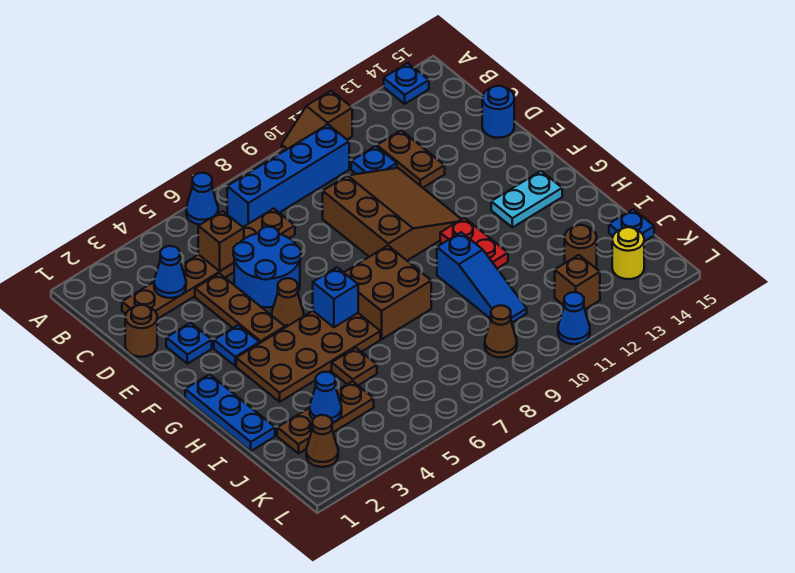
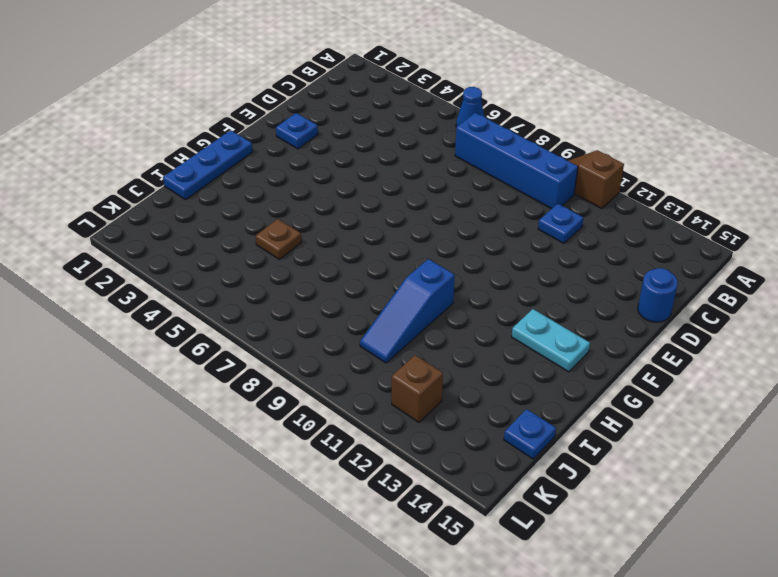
none -> blue plate A14 level 1
none -> brown plate C2:C7 level 1
none -> brown plate C12:D12 level 1
none -> brown round brick D1 level 1

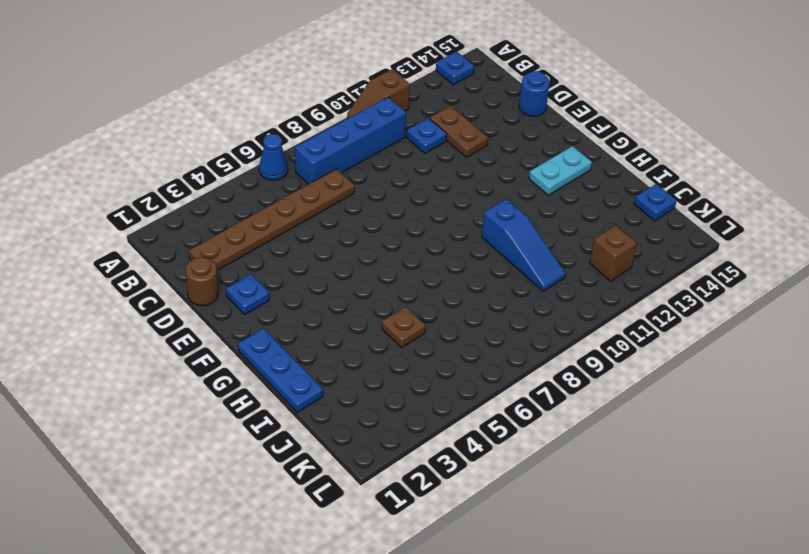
none -> brown plate D4:F4 level 1
none -> blue round brick D5:E6 level 1
none -> brown slope D9:F11 level 1 top 9
none -> blue plate F3 level 1

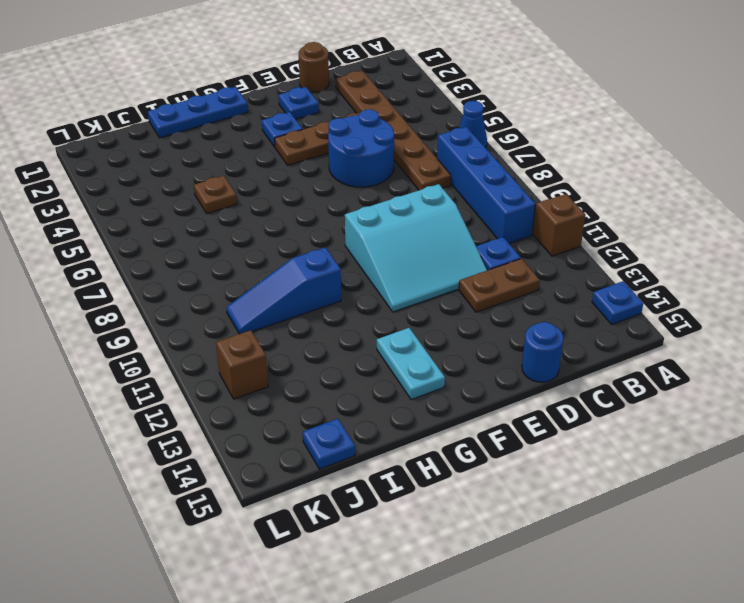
cyan slope D9:F11 level 1 top 9 -> brown slope D9:F11 level 1 top 9
none -> brown cone F5 level 1
none -> brown plate G3:H6 level 1
none -> brown brick G7:H8 level 1
none -> red plate G11:H11 level 1

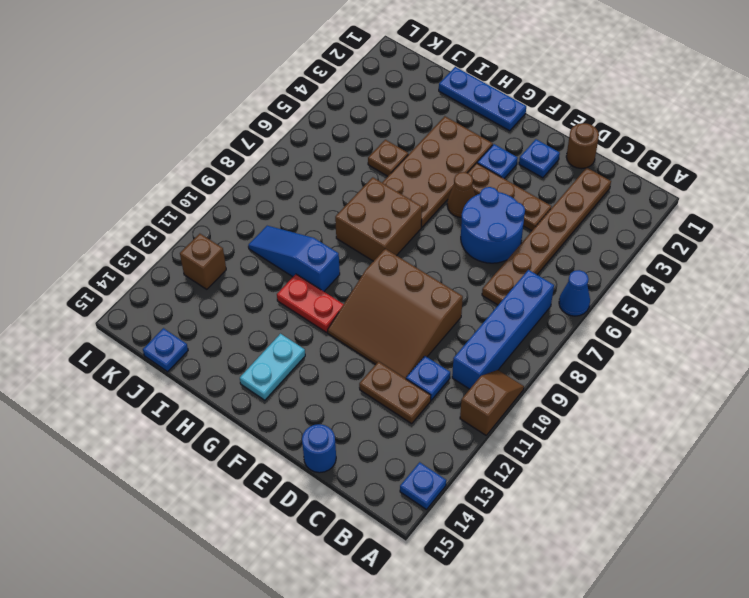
none -> brown plate J2:J4 level 1
none -> brown round brick J13 level 1
none -> brown cone K2 level 1
none -> brown cone K9 level 1

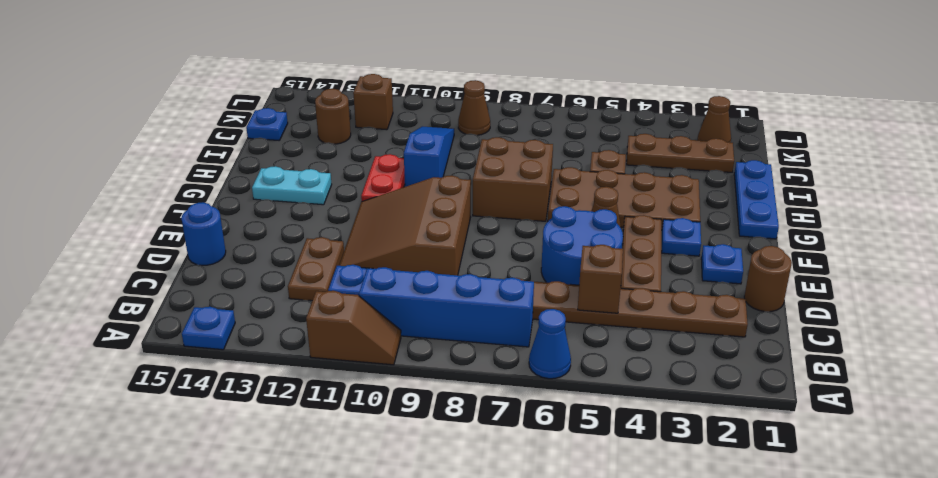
none -> yellow round brick K14 level 1
none -> blue cone L11 level 1
none -> blue cone C3 level 2
none -> blue brick G6 level 2

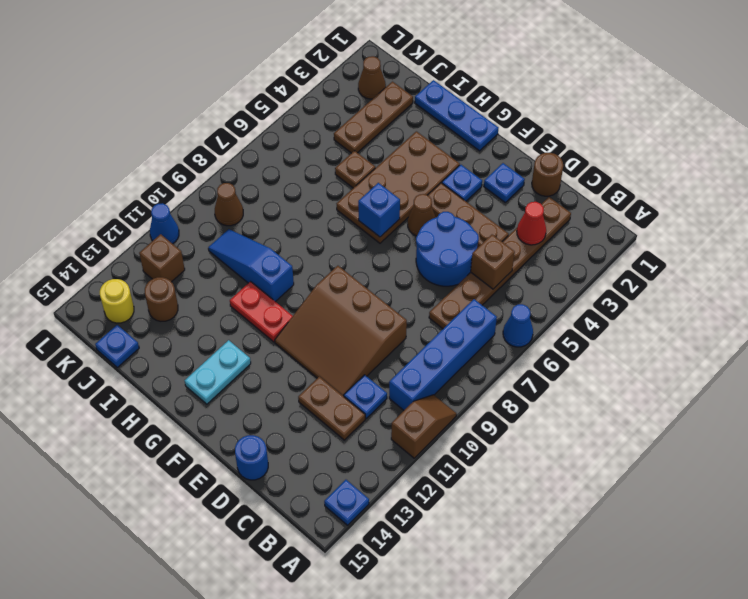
red cone C3 level 2 -> blue cone C3 level 2
none -> brown brick G7:H8 level 1
none -> blue cone J3 level 2

